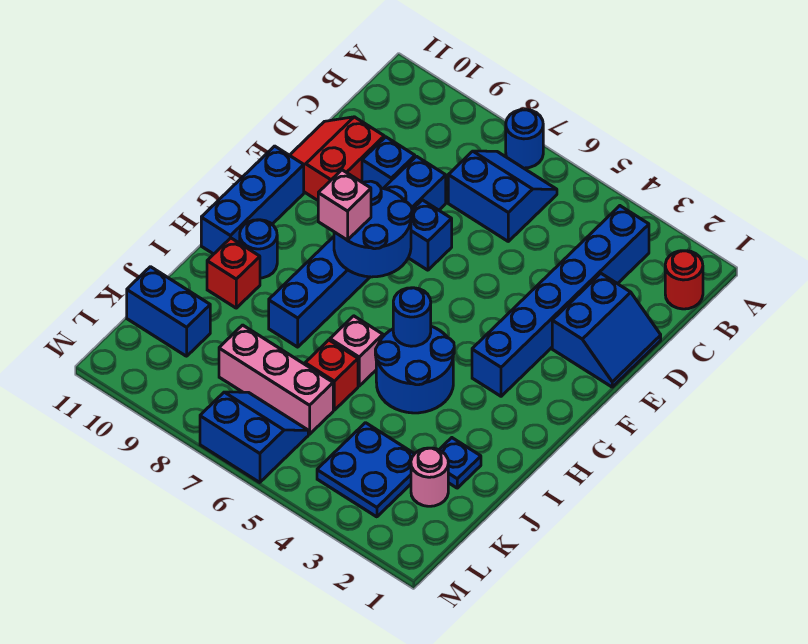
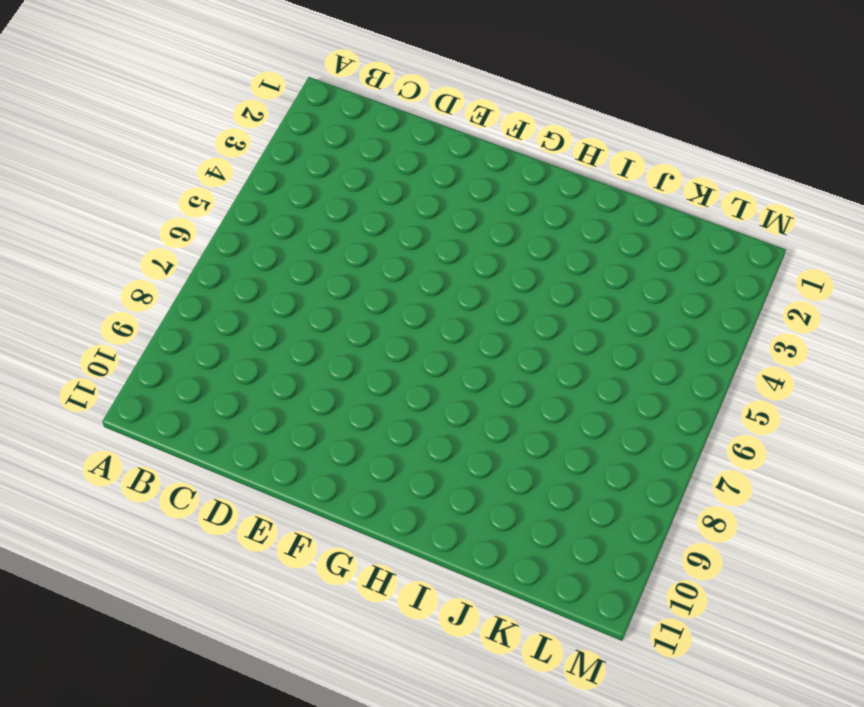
none -> blue round brick A7 level 1
none -> red round brick B1 level 1
none -> blue brick B3:G3 level 1

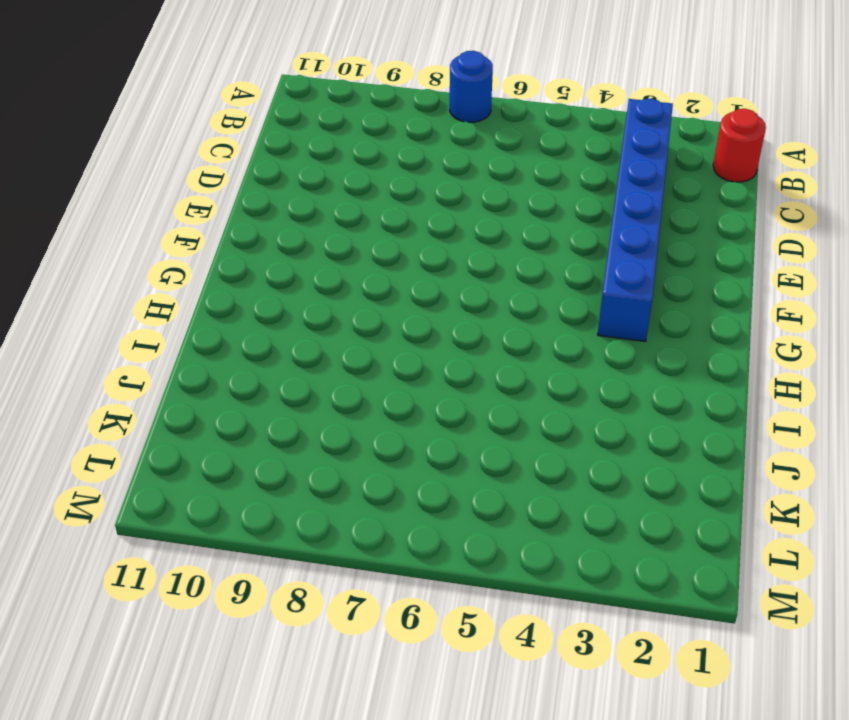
none -> blue slope B6:C7 level 1 top C
none -> blue slope D1:E2 level 1 top 2
none -> blue brick D8:I8 level 1

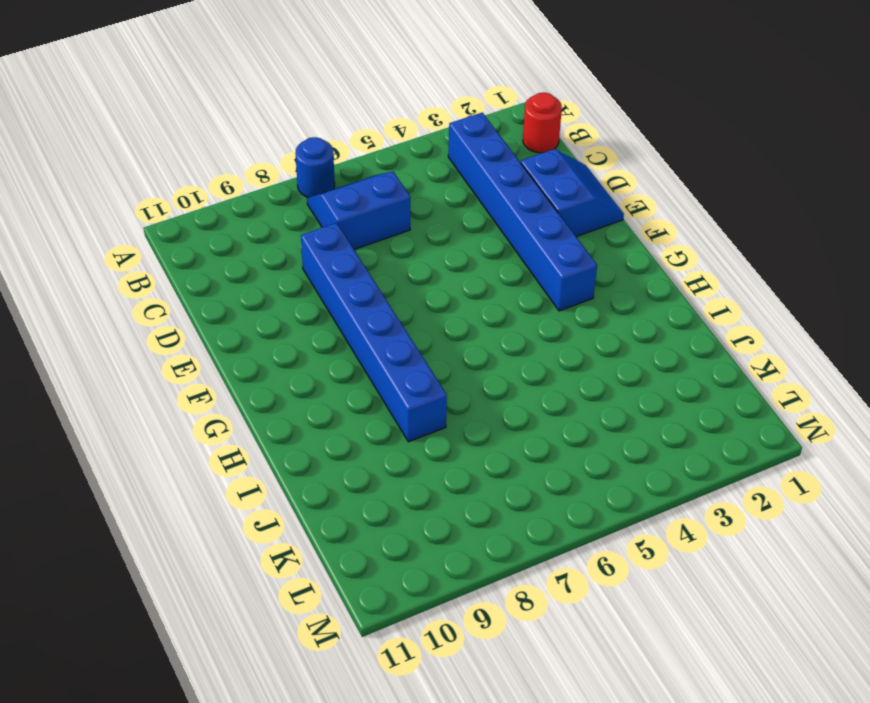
none -> blue brick D9 level 1
none -> red slope D10:E11 level 1 top 10
none -> blue brick E7 level 1

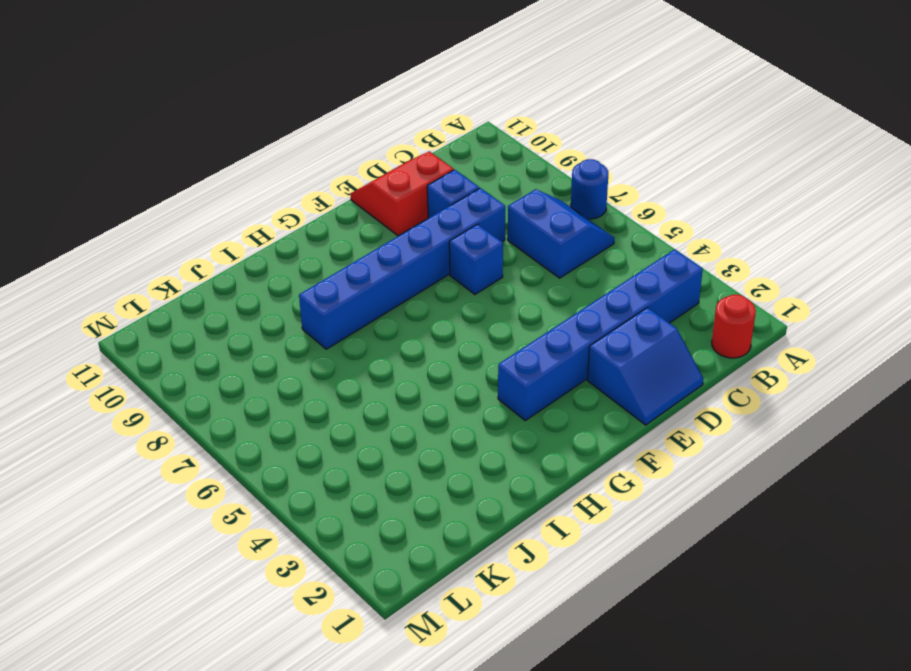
none -> blue brick F11:H11 level 1
none -> blue round brick H4:I5 level 1
none -> blue round brick H10 level 1

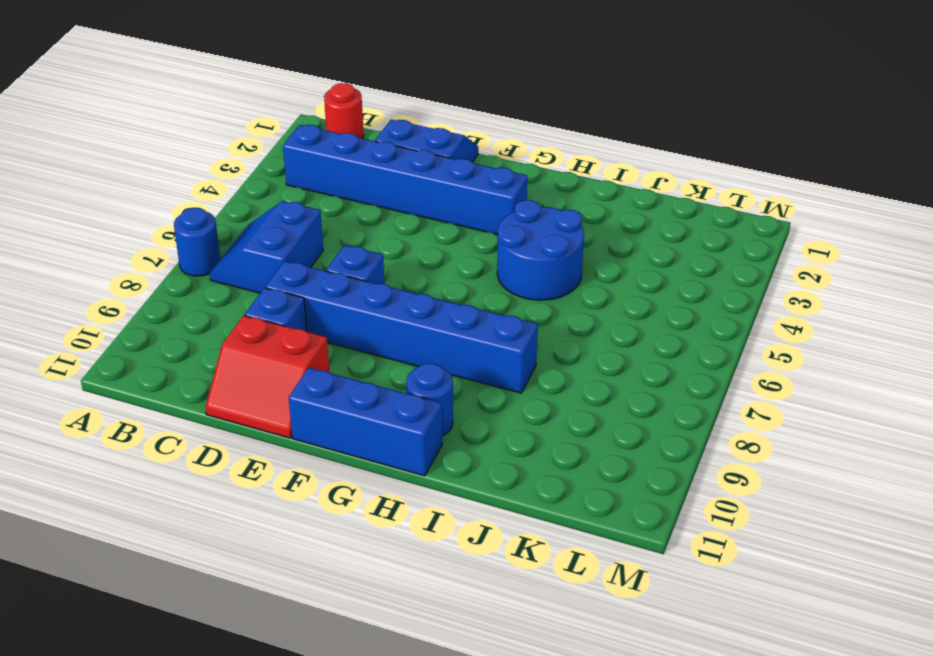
none -> pink brick I6 level 1
none -> red brick I10 level 1
none -> blue plate J2 level 1

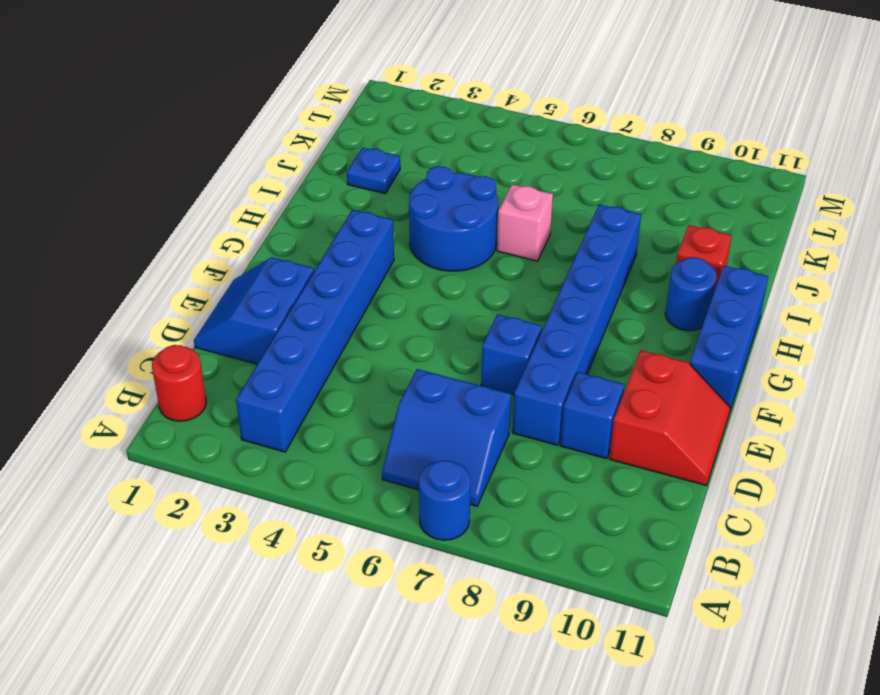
none -> red brick J6 level 1
none -> pink round brick K2 level 1
none -> blue plate K3:L4 level 1

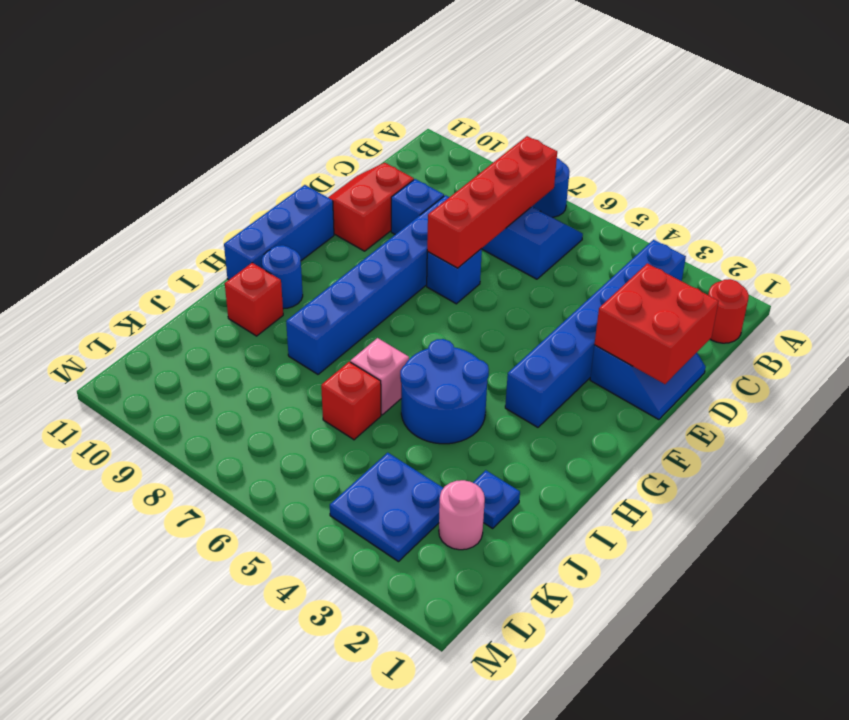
red brick B7:E7 level 2 -> none
red brick D1:E2 level 2 -> none
none -> pink brick K6:K8 level 1
none -> blue brick K10:K11 level 1
none -> blue slope L6:M7 level 1 top M

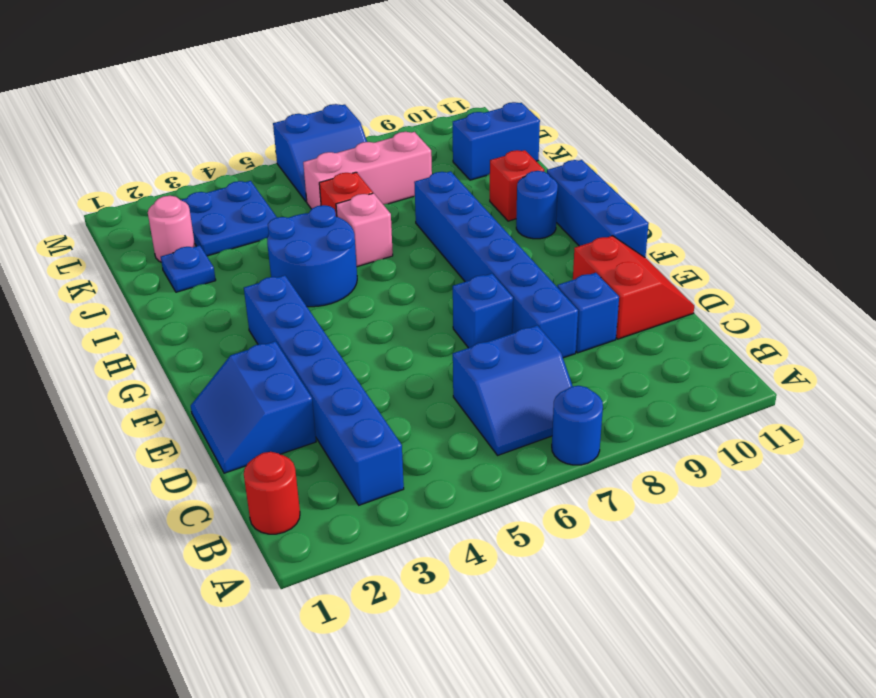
none -> blue round brick F7:G8 level 2
none -> blue round brick H5 level 2
none -> pink brick G8 level 3

